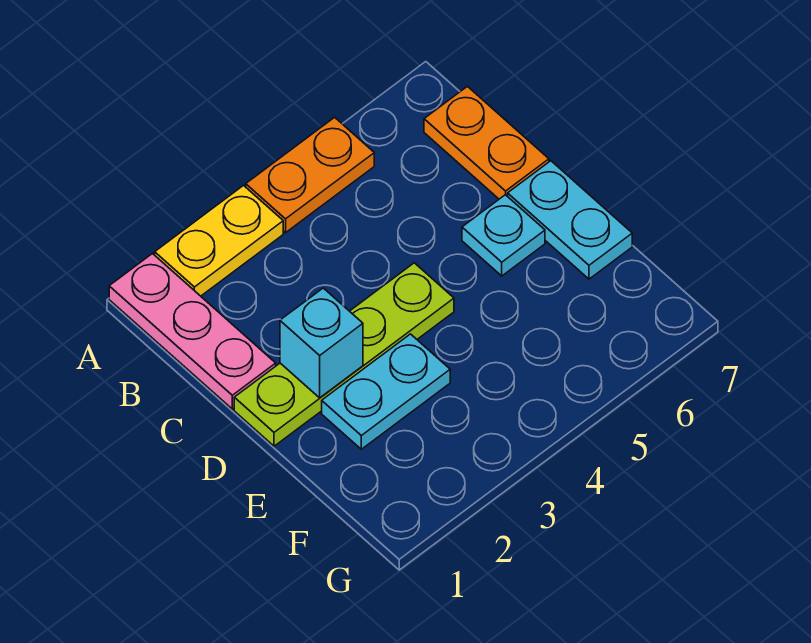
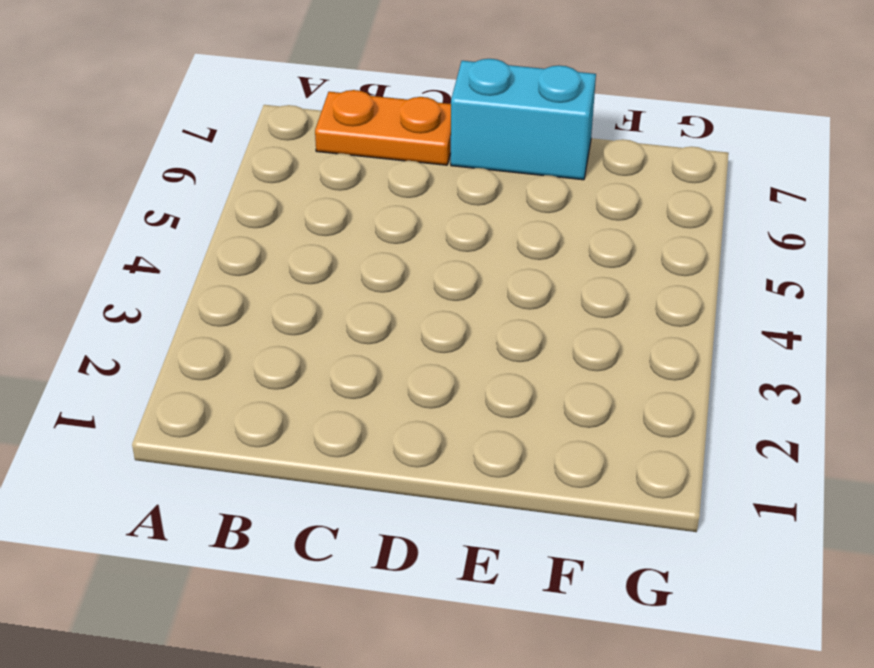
cyan brick D7:E7 level 1 -> cyan plate D7:E7 level 1
none -> pink plate A1:C1 level 1
none -> yellow plate A2:A3 level 1

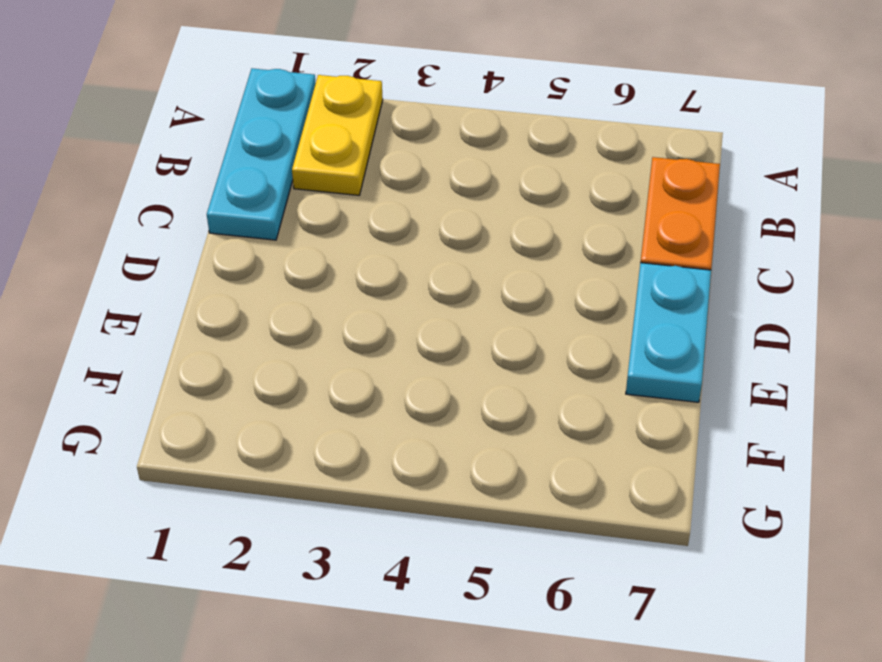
cyan plate A1:C1 level 1 -> pink plate A1:C1 level 1
yellow plate A2:B2 level 1 -> yellow plate A2:A3 level 1
none -> orange plate A4:A5 level 1
none -> lime plate D1:D4 level 1

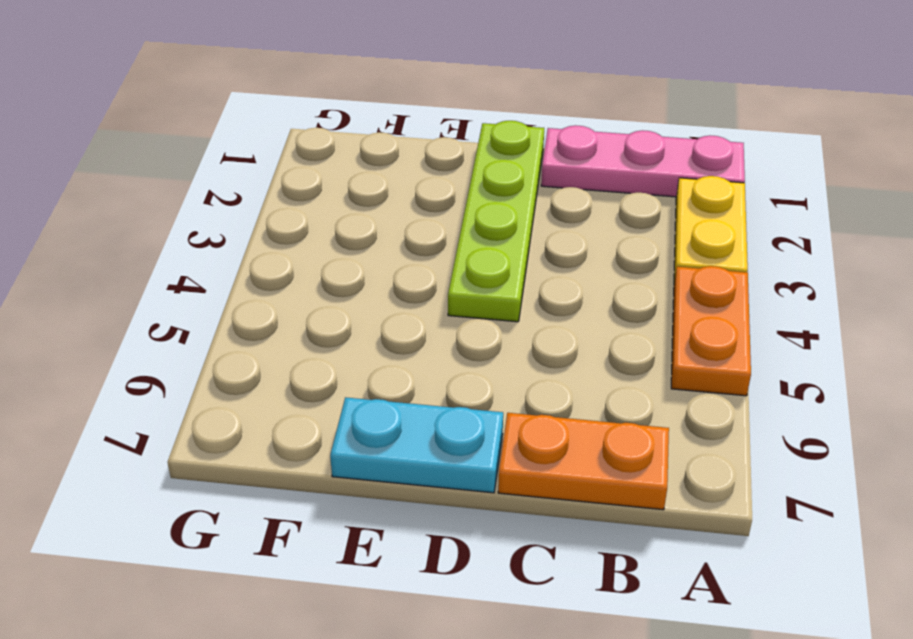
none -> cyan plate D6 level 1
none -> cyan plate E2:E3 level 1

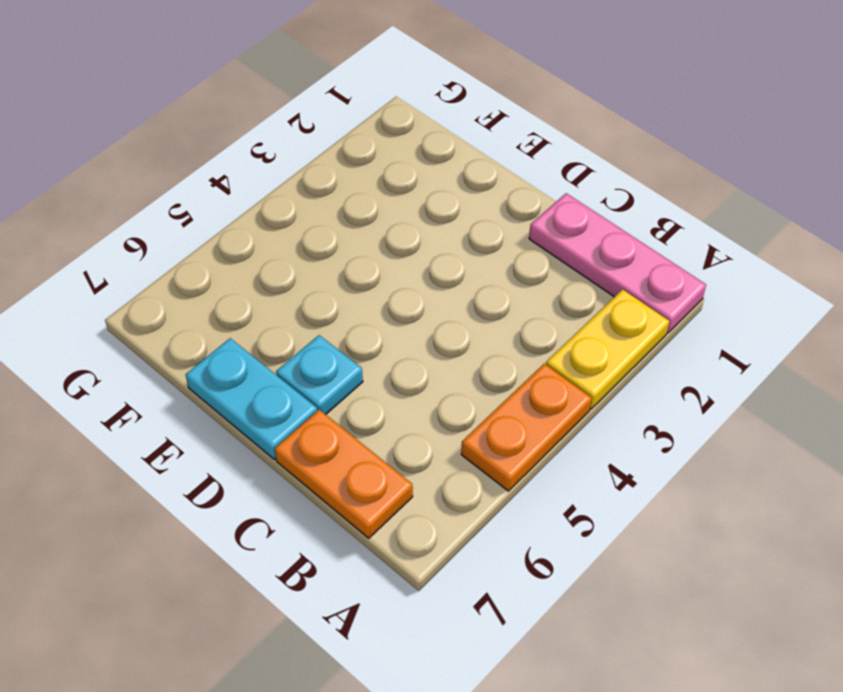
none -> lime plate D1:D4 level 1
none -> cyan plate E2:E3 level 1

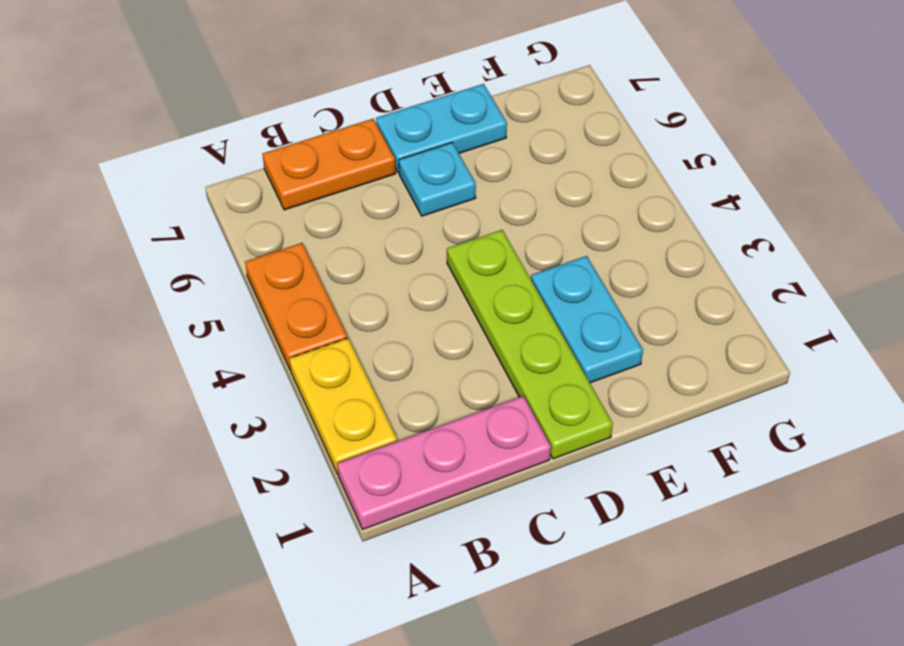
none -> cyan brick D2 level 2

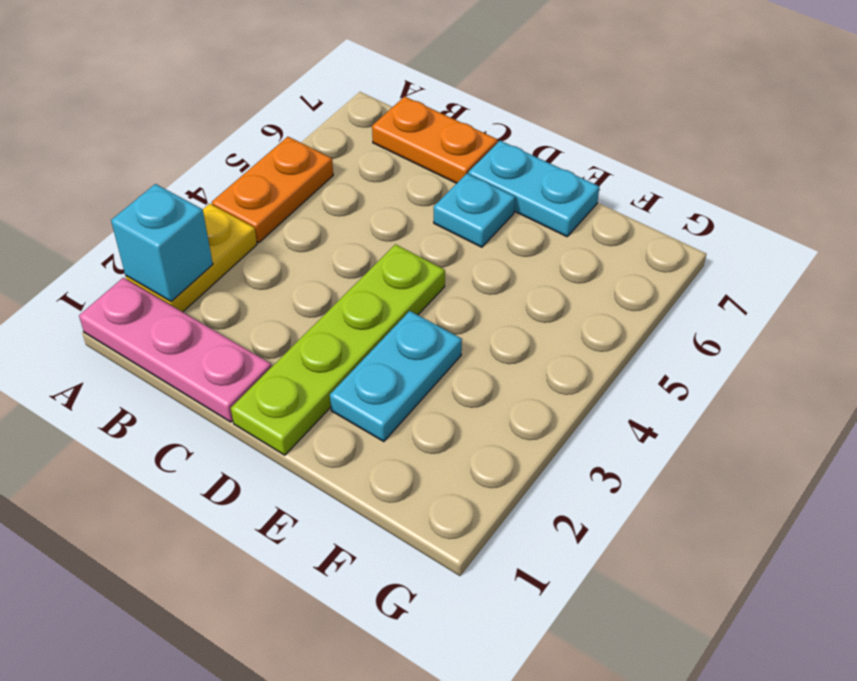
cyan brick A2 level 2 -> cyan brick D2 level 2

